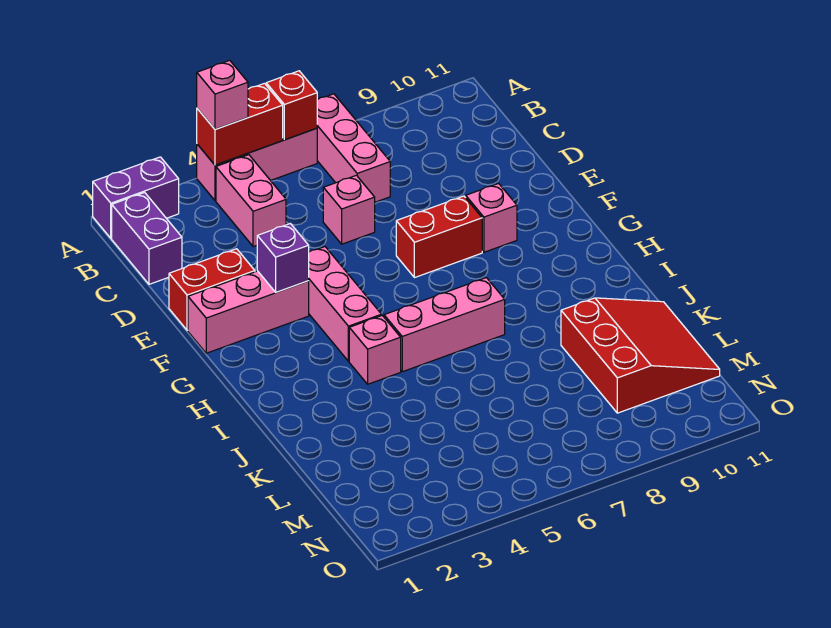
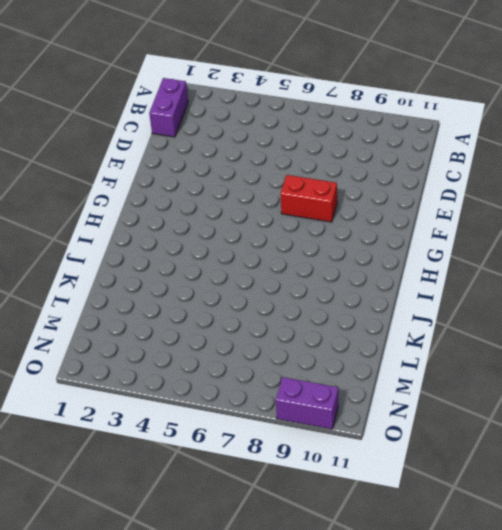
purple brick O9:O10 level 1 -> purple brick A1:A2 level 1
none -> pink brick A4:A6 level 1
none -> pink brick A7:C7 level 1
none -> pink brick B4:C4 level 1

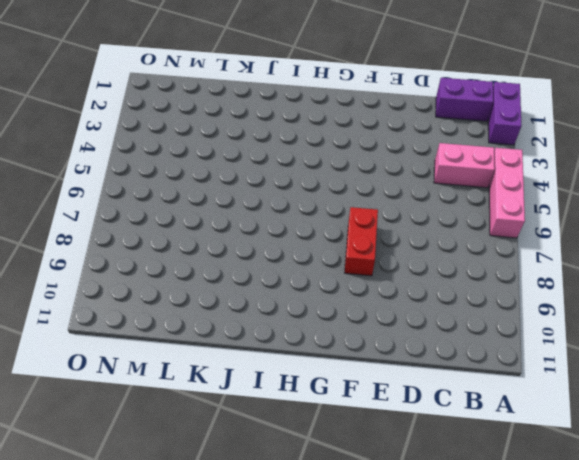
none -> pink brick A7:C7 level 1
none -> pink brick D6 level 1
none -> red brick E1:E2 level 1

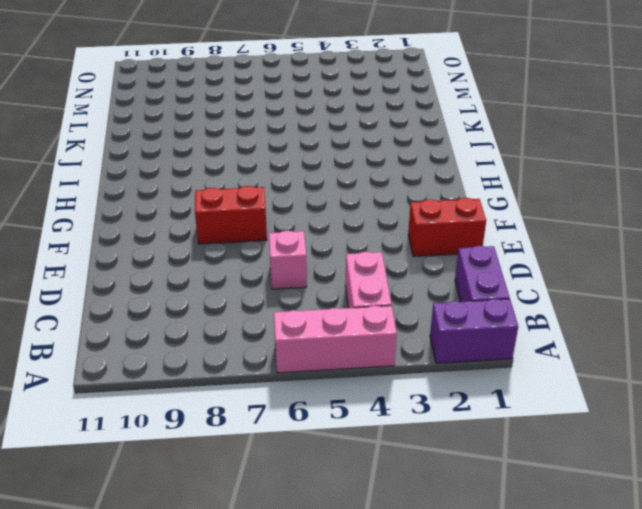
none -> pink brick A7:C7 level 1
none -> pink brick F1:F3 level 1
none -> pink brick F4:H4 level 1

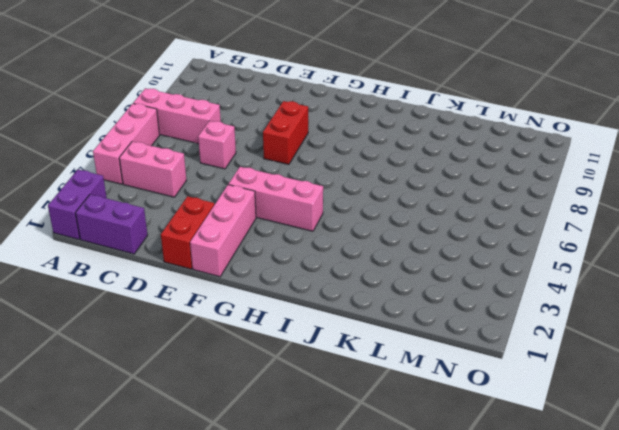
none -> pink brick F9 level 1
none -> pink brick I4 level 1
none -> pink brick I5:I7 level 1

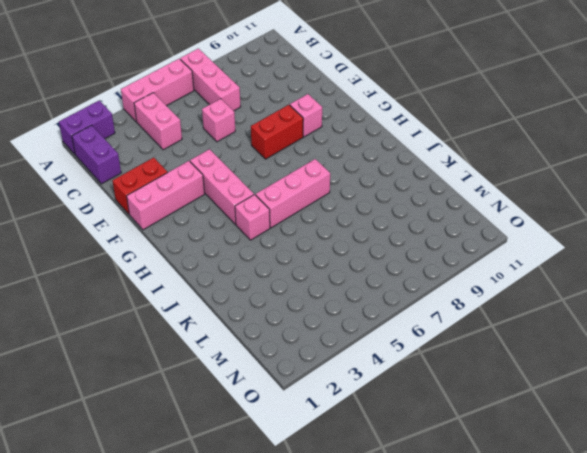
none -> red slope K9:M11 level 1 top 9
none -> red brick A4:A5 level 2
none -> red brick A6 level 2

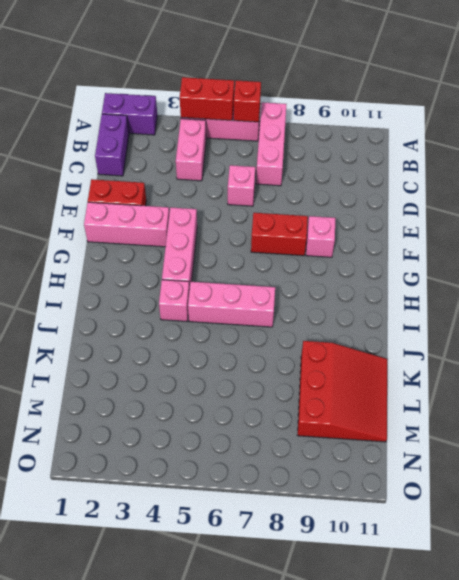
none -> purple brick F3 level 2
none -> pink brick A4 level 3

